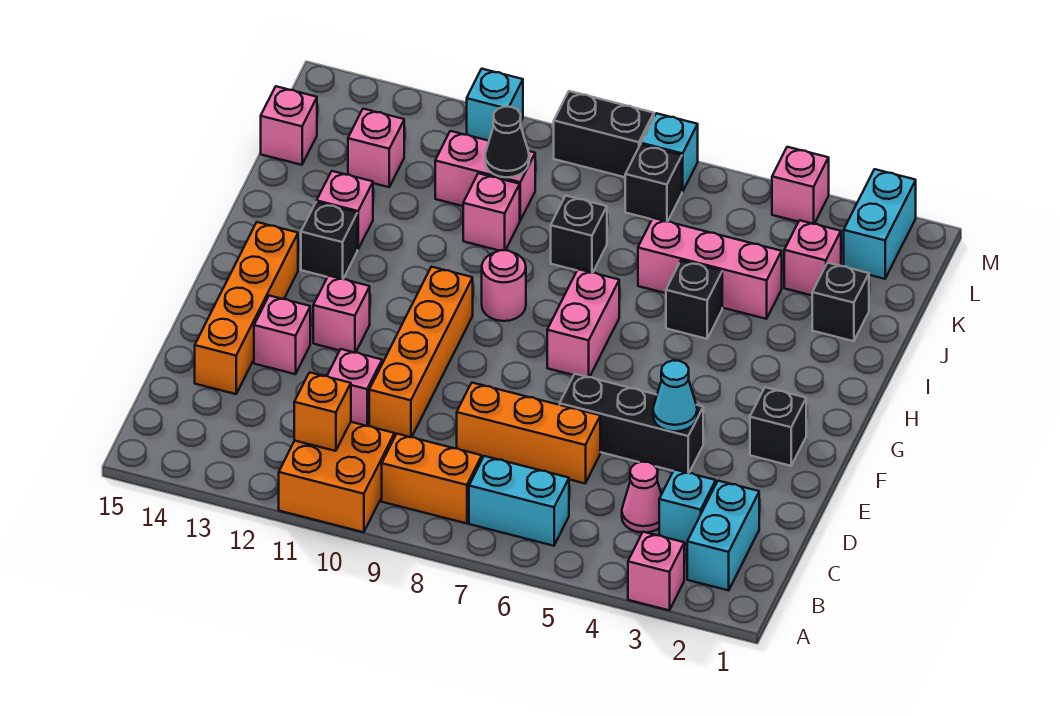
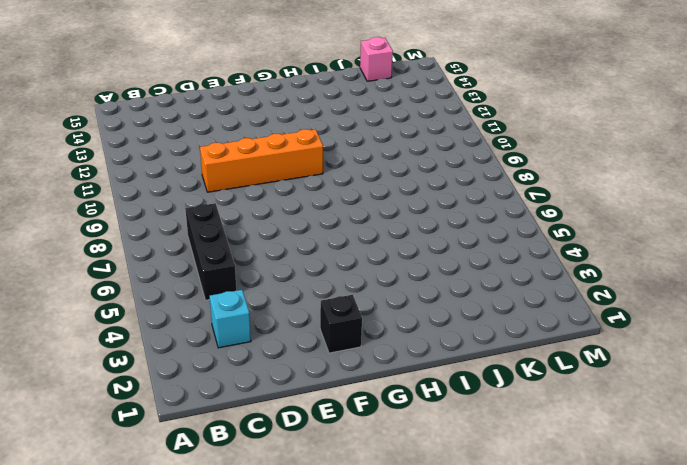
black brick C5:C7 level 1 -> black brick E4:E6 level 1
none -> pink brick A3 level 1
none -> orange brick A10:B11 level 1
none -> cyan brick B2:C2 level 1
none -> cyan brick B6:B7 level 1

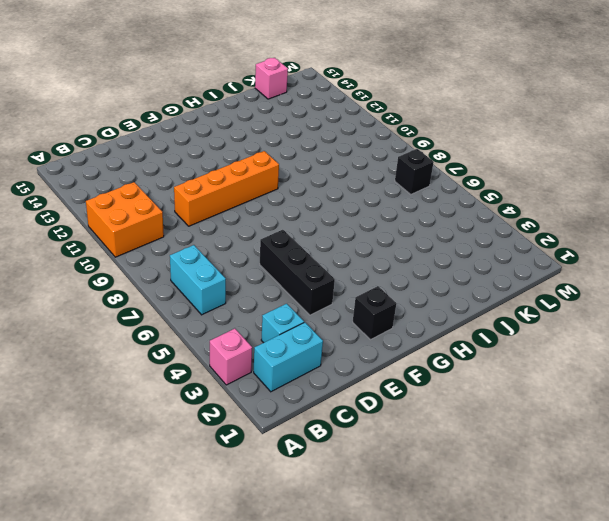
none -> orange brick B8:B9 level 1
none -> pink cone C4 level 1
none -> orange brick D6:D8 level 1
none -> pink brick D11 level 1

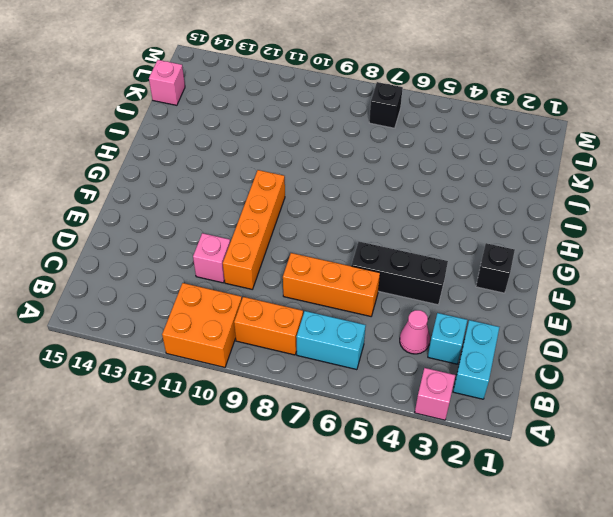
none -> orange brick D14:G14 level 1
none -> pink brick E13 level 1
none -> pink brick F12 level 1
none -> pink brick G7:H7 level 1

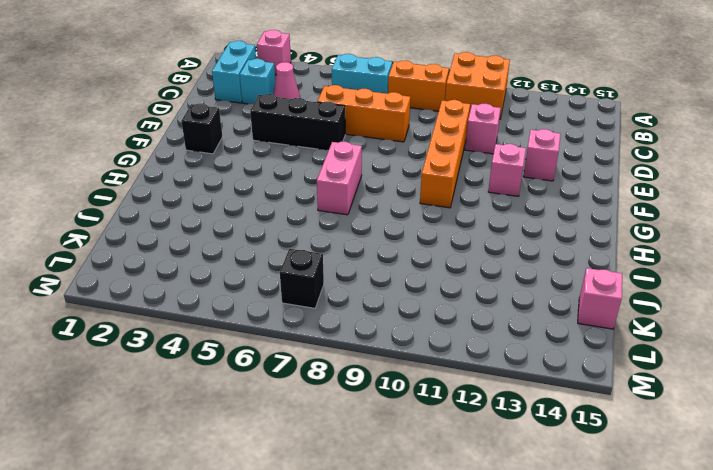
none -> orange brick D14:G14 level 1
none -> pink round brick H9 level 1
none -> black brick H13 level 1
none -> black brick I5 level 1

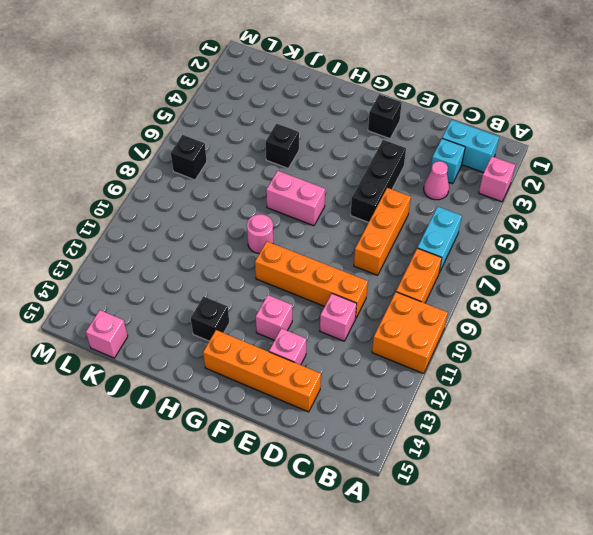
none -> pink brick I13 level 1
none -> black brick J2 level 1
none -> pink brick J4:J6 level 1
none -> black brick J8 level 1

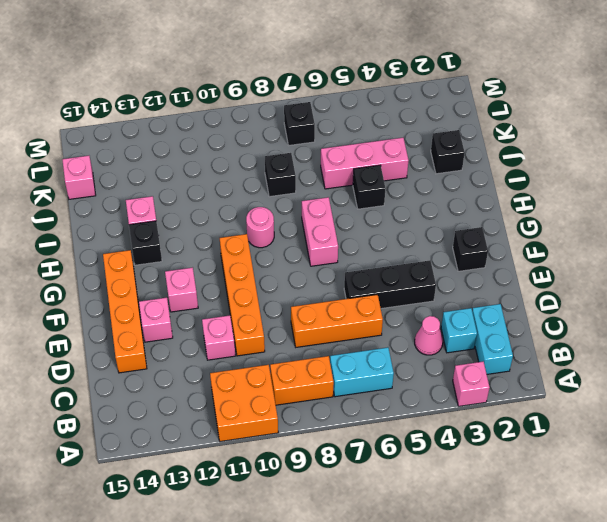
none -> pink brick J10 level 1
none -> pink brick K3 level 1
none -> pink brick K10:K11 level 1
none -> pink brick K13 level 1

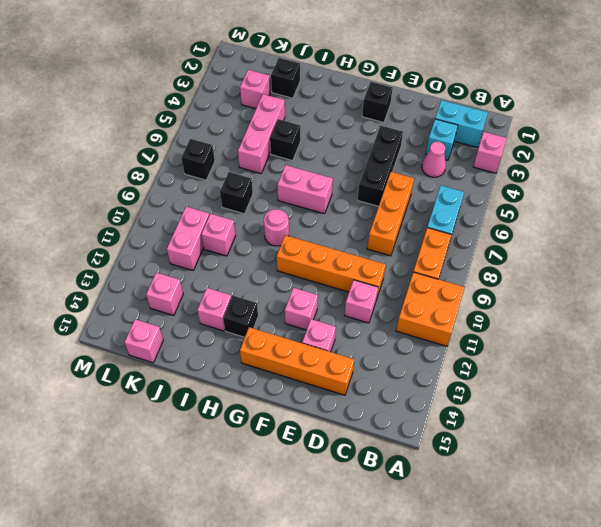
none -> cyan brick L2:M2 level 1
none -> pink brick M4 level 1
none -> cyan brick M7 level 1
none -> black brick M8:M9 level 1

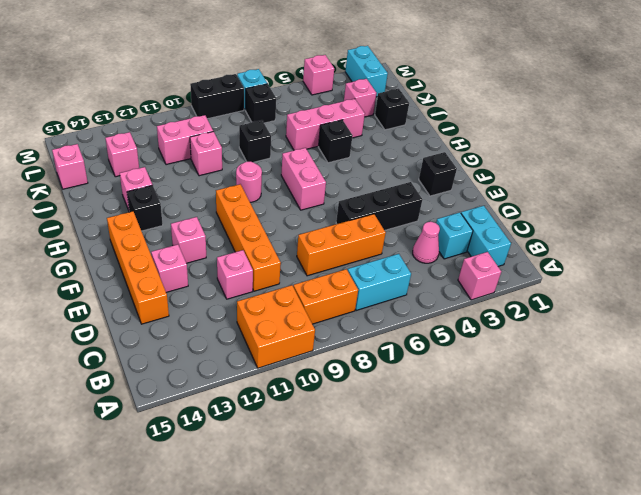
none -> cyan brick M11 level 1
none -> orange brick B11 level 2
none -> cyan cone E4 level 2
none -> black cone K10 level 2

